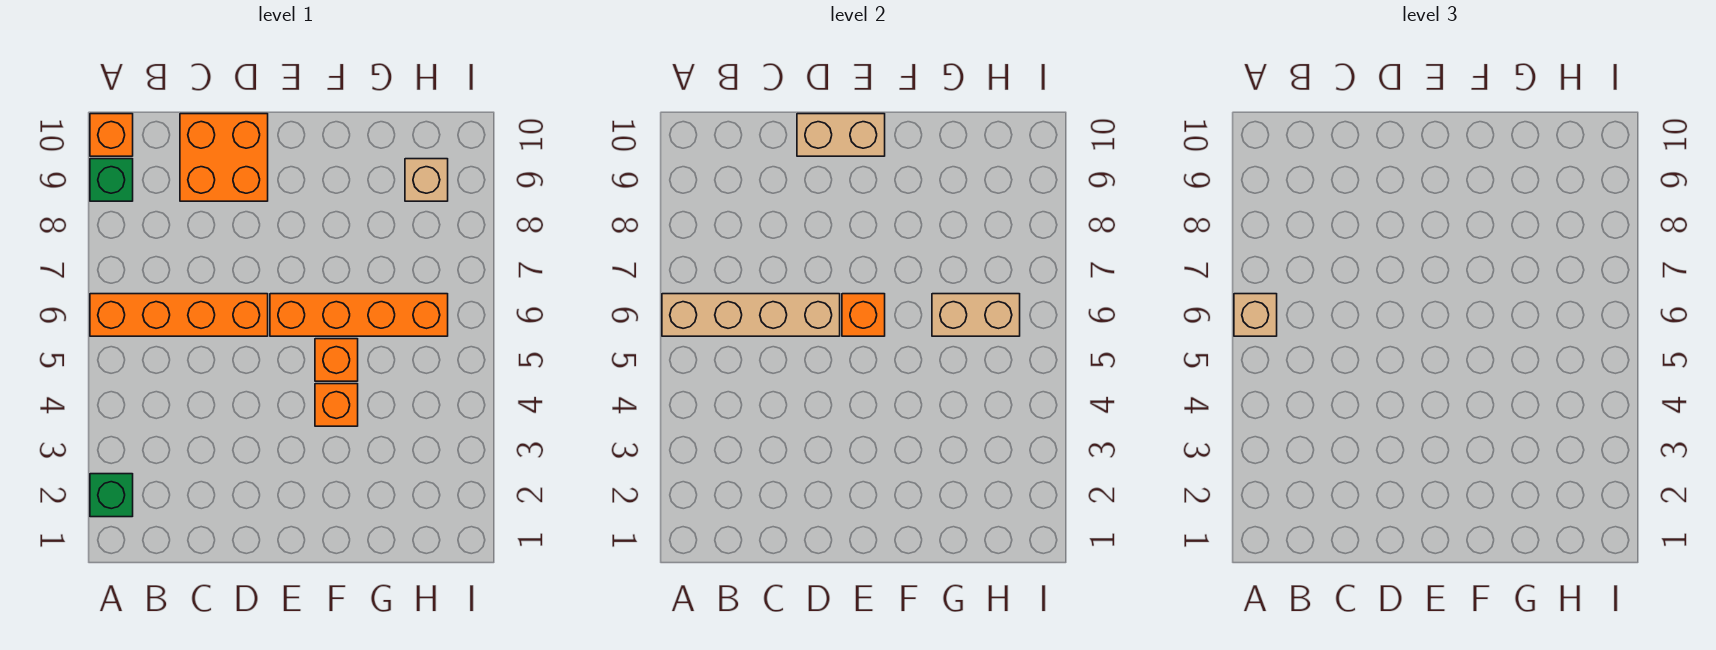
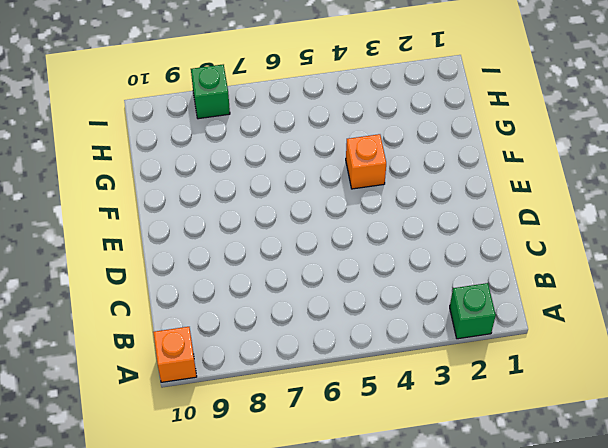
green brick I8 level 1 -> green brick A9 level 1
none -> orange brick A6:D6 level 1
none -> orange brick C9:D10 level 1
none -> orange brick E6:H6 level 1

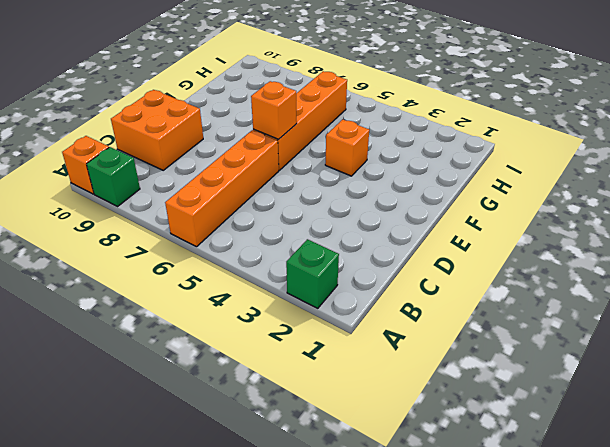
none -> orange brick F5 level 1
none -> tan brick H9 level 1
none -> tan brick A6:D6 level 2

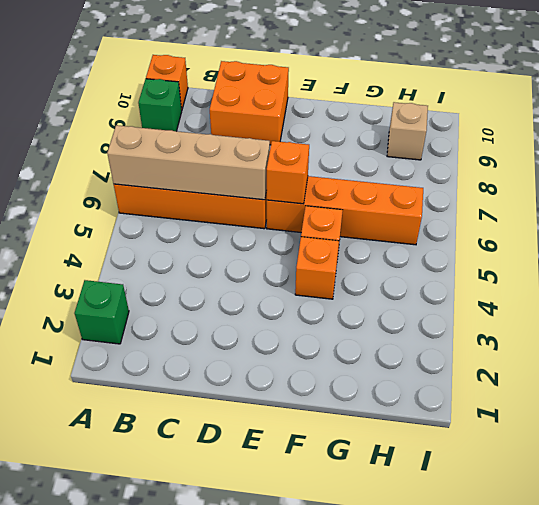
none -> tan brick D10:E10 level 2
none -> tan brick G6:H6 level 2
none -> tan brick A6 level 3

